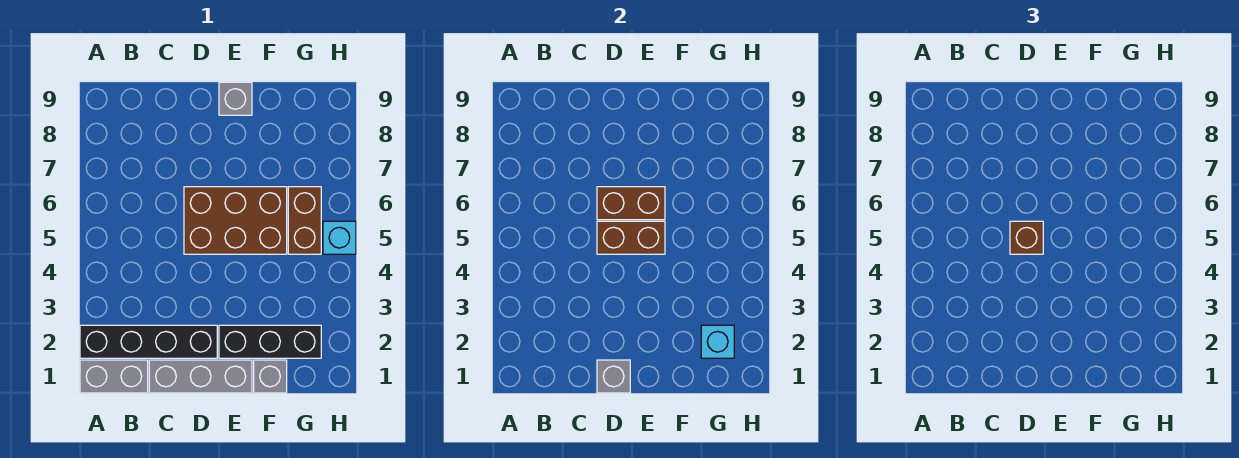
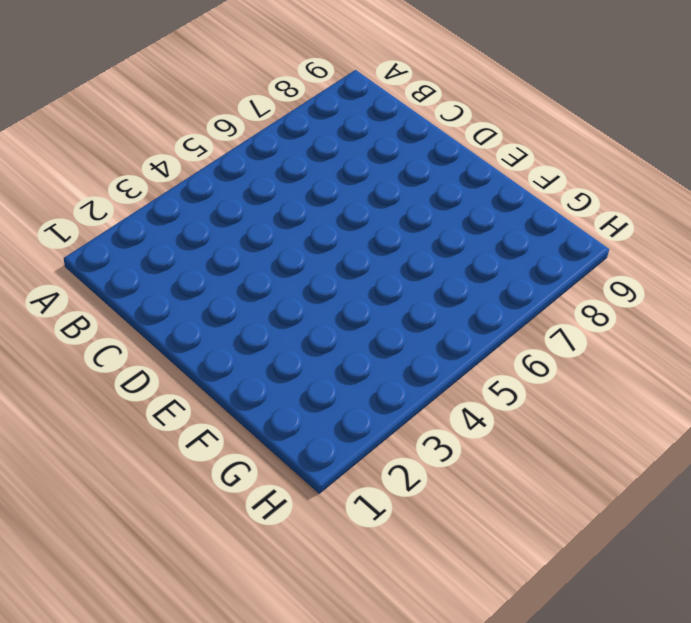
none -> grey brick A1:B1 level 1
none -> black brick A2:D2 level 1
none -> grey brick C1:E1 level 1

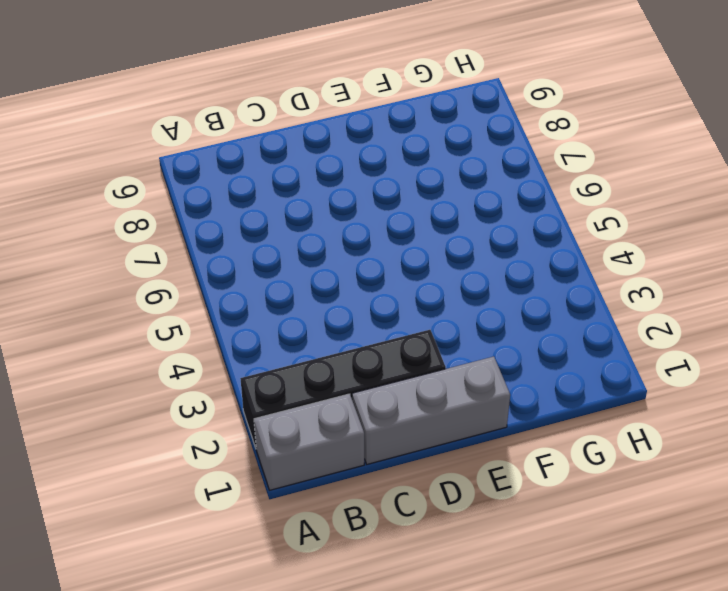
none -> brown brick D5:F6 level 1
none -> black brick E2:G2 level 1
none -> grey brick E9 level 1

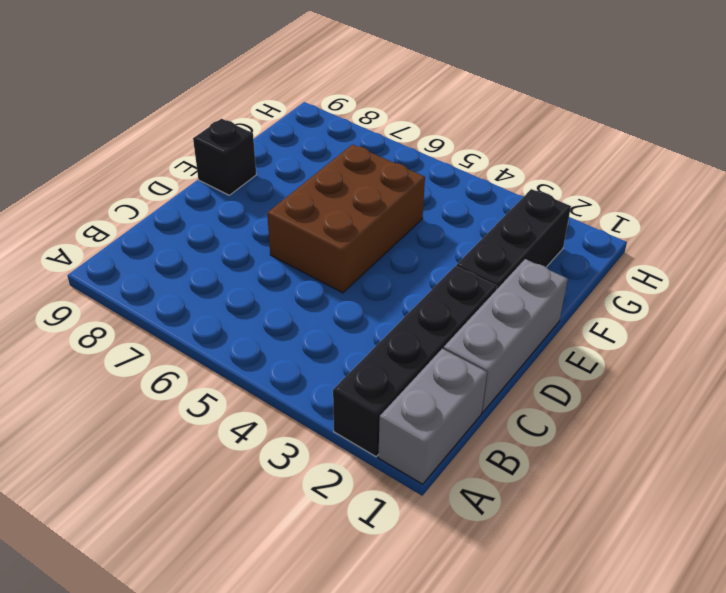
black brick E9 level 1 -> grey brick E9 level 1
none -> grey brick F1 level 1
none -> brown brick G5:G6 level 1
none -> cyan brick H5 level 1

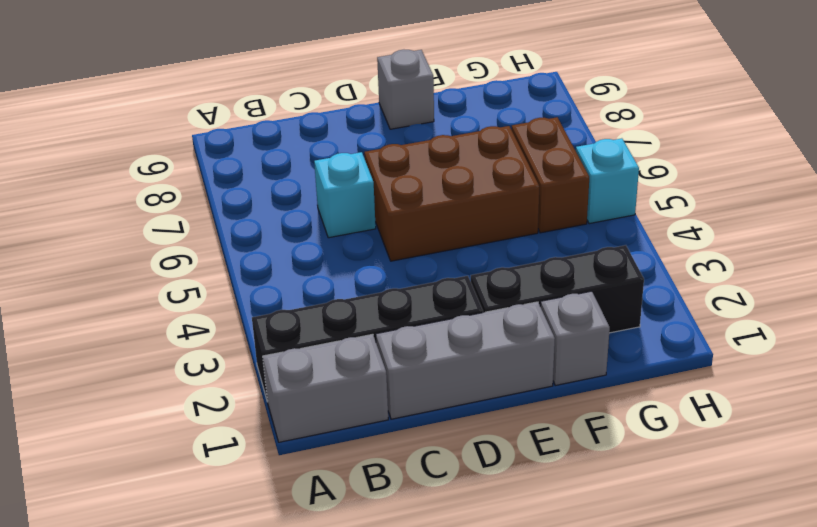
cyan brick C6 level 1 -> cyan brick G2 level 2
none -> grey brick D1 level 2
none -> brown brick D5:E5 level 2
none -> brown brick D6:E6 level 2

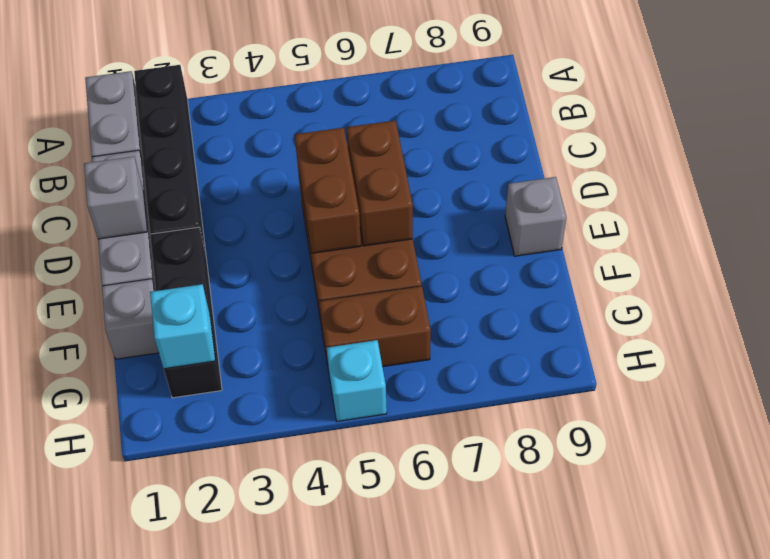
none -> brown brick D5 level 3

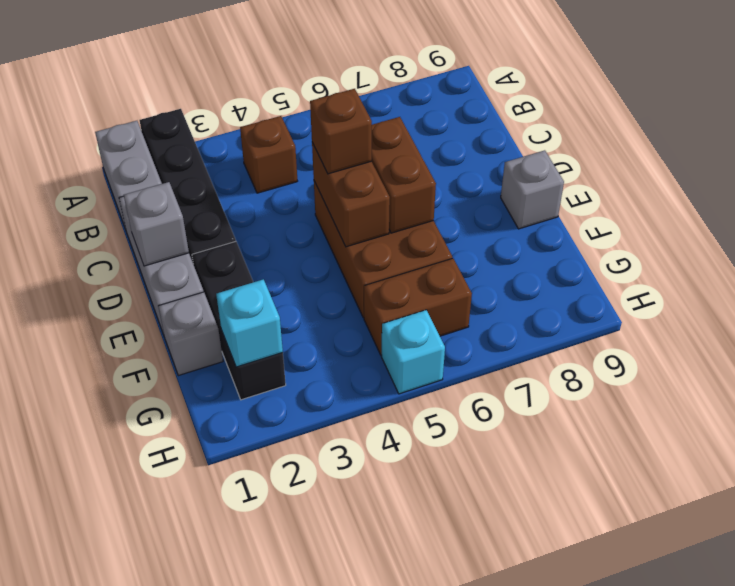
brown brick B4 level 1 -> none

